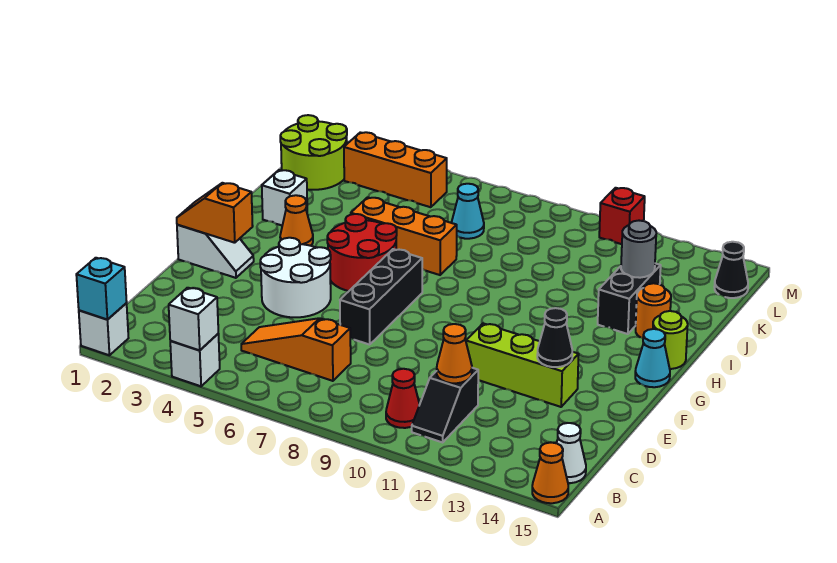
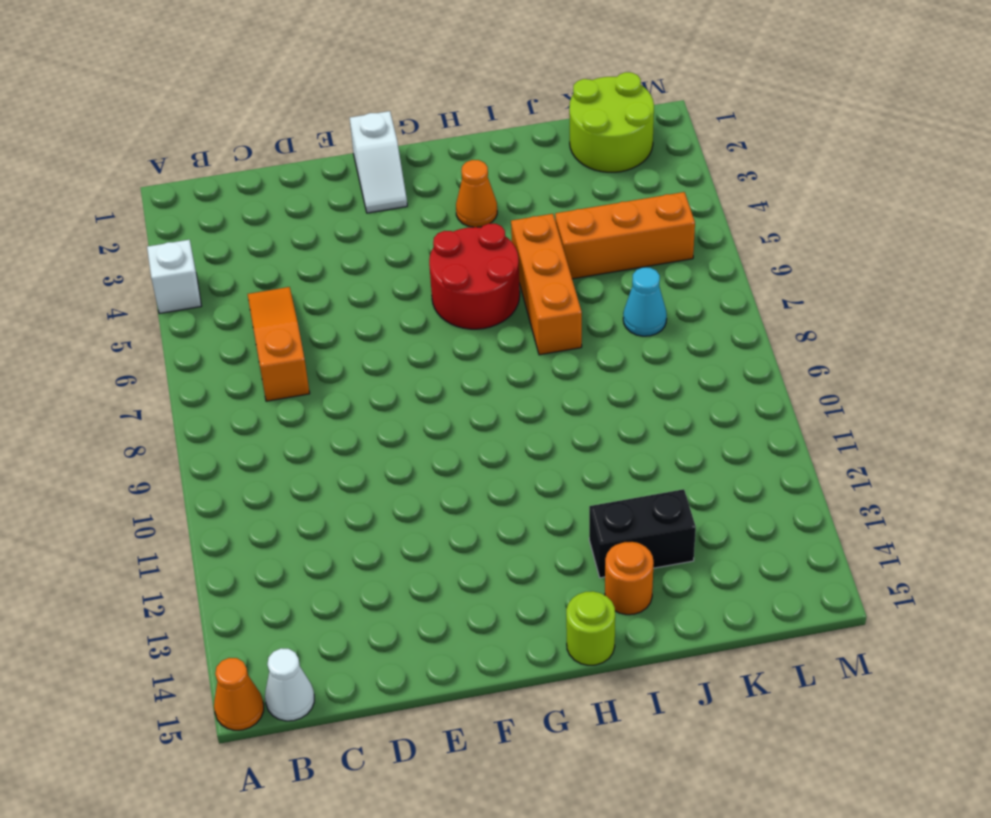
orange brick J5:L5 level 1 -> orange brick L3:L5 level 1
none -> white brick A1 level 1
none -> red cone B10 level 1
none -> black slope B11:C11 level 1 top C
none -> white round brick E4:F5 level 1

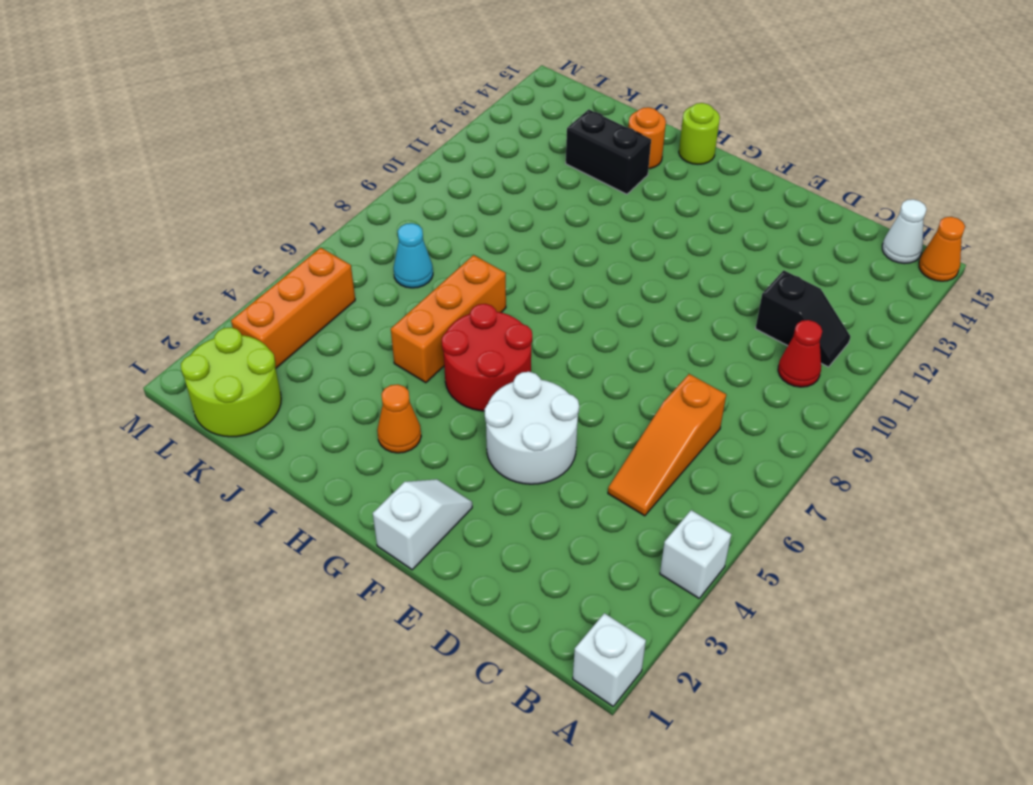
none -> black brick E7:G7 level 1
none -> lime brick E11:E13 level 1
none -> cyan cone G15 level 1
none -> white brick I2 level 1

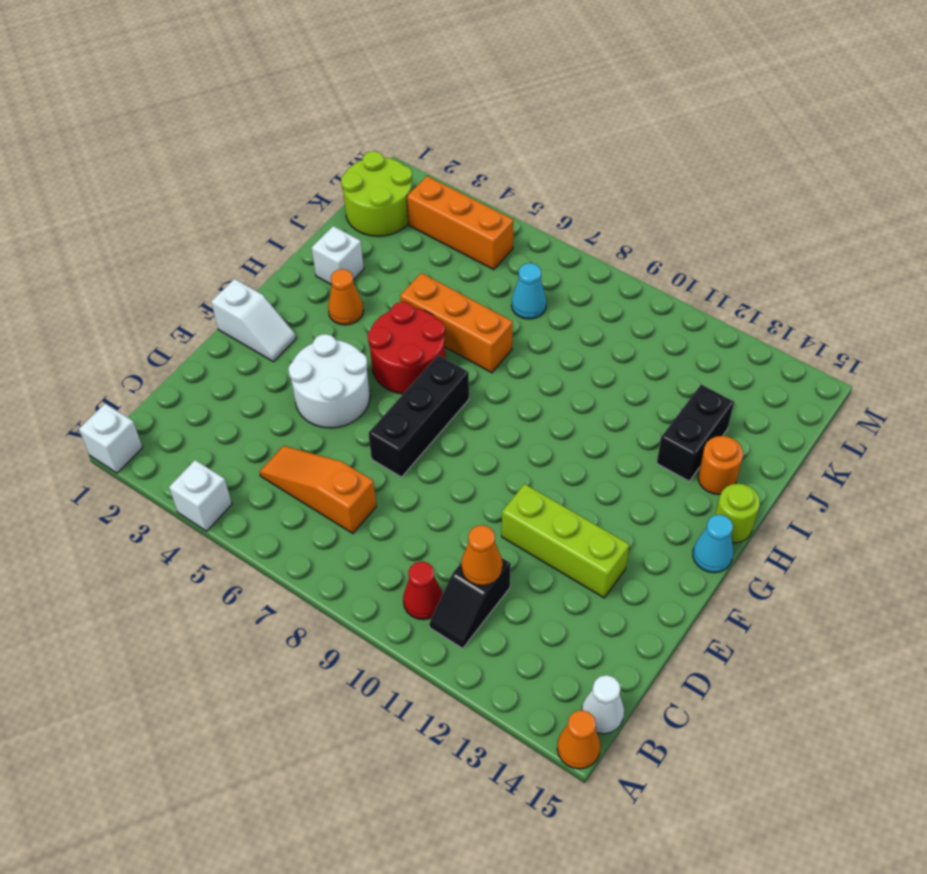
none -> black cone L15 level 1
none -> red brick M11 level 1
none -> cyan brick A1 level 2
none -> white brick A4 level 2

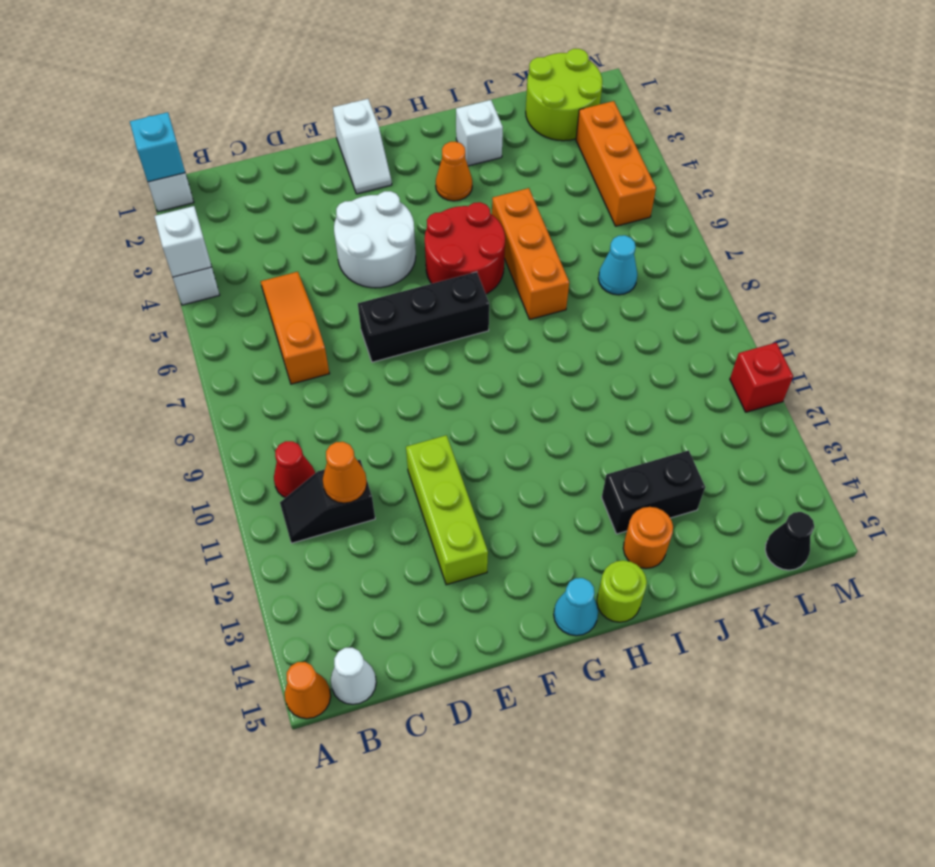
none -> black cone E13 level 2
none -> orange slope F1:F2 level 2 top 2
none -> grey round brick J13 level 2

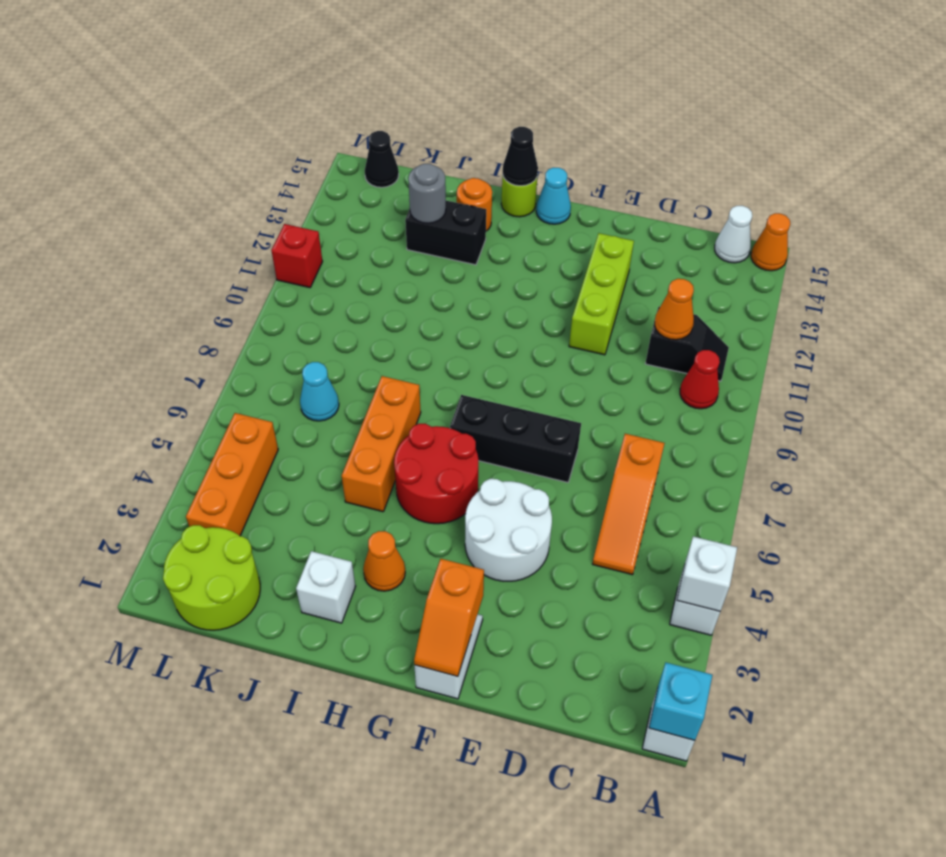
black cone H15 level 2 -> black cone E13 level 2

